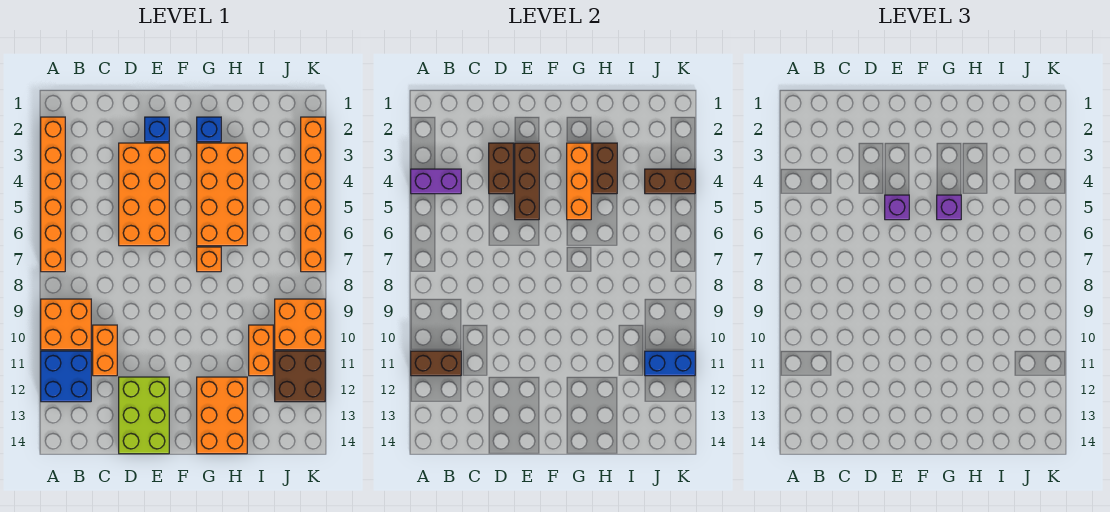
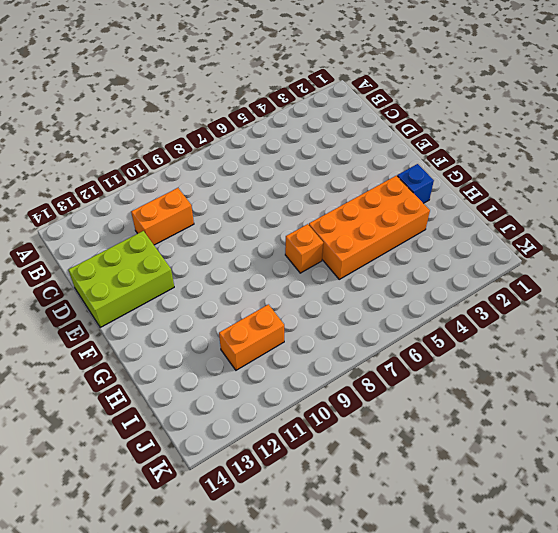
none -> orange brick A2:A7 level 1
none -> orange brick A9:B10 level 1
none -> blue brick A11:B12 level 1

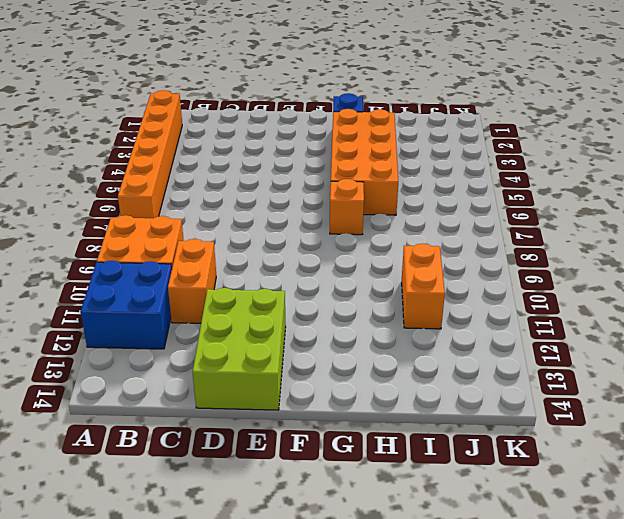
none -> orange brick D3:E6 level 1
none -> blue brick E2 level 1
none -> orange brick G12:H14 level 1

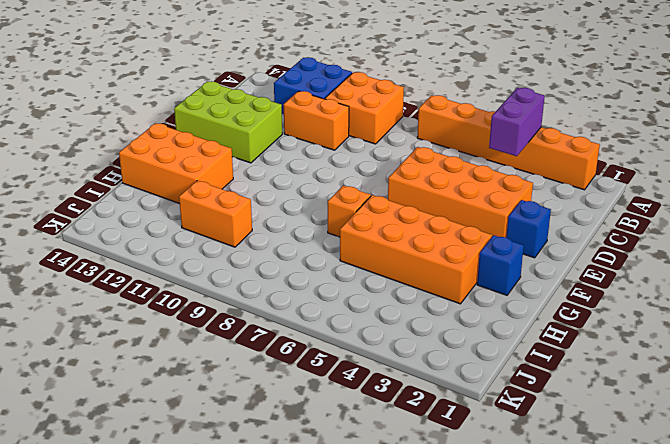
none -> orange brick J9:K10 level 1
none -> brown brick J11:K12 level 1
none -> orange brick K2:K7 level 1

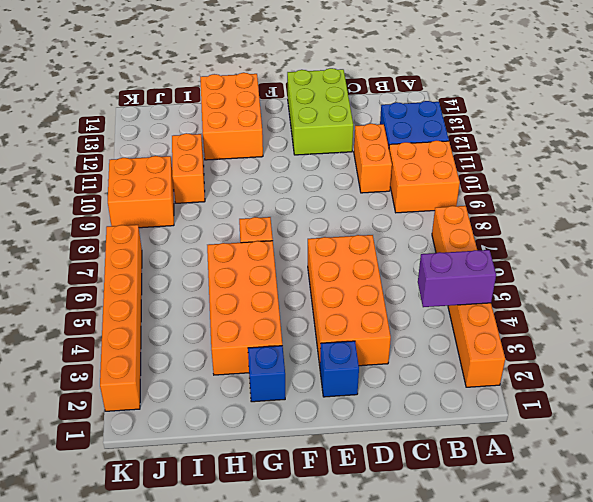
none -> brown brick J11:K12 level 1
none -> brown brick A11:B11 level 2
none -> brown brick D3:D4 level 2

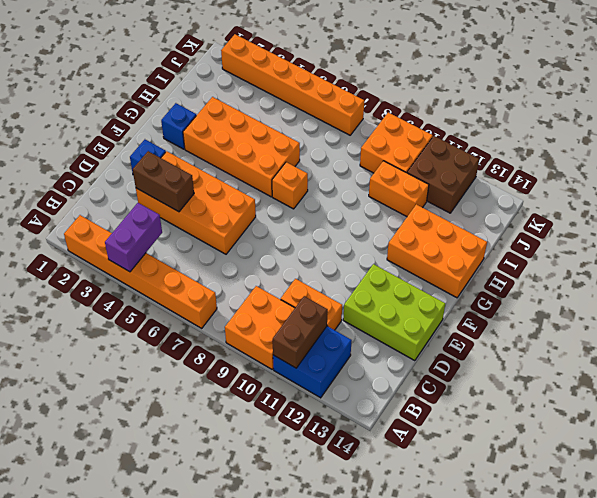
none -> brown brick E3:E5 level 2
none -> orange brick G3:G5 level 2
none -> brown brick H3:H4 level 2

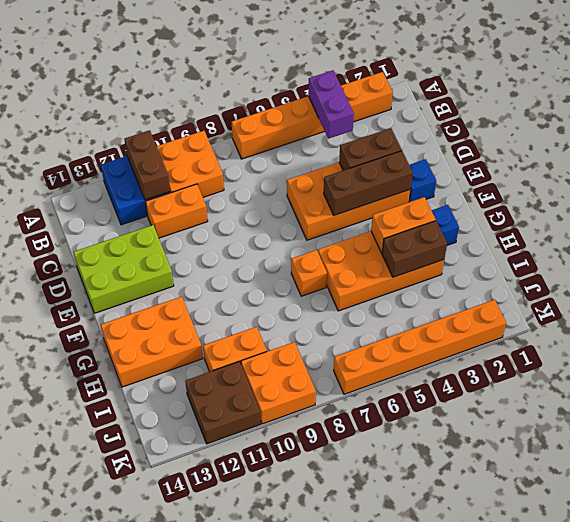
orange brick G3:G4 level 2 -> orange brick G3:G5 level 2
none -> brown brick J4:K4 level 2
none -> blue brick J11:K11 level 2
none -> purple brick E5 level 3

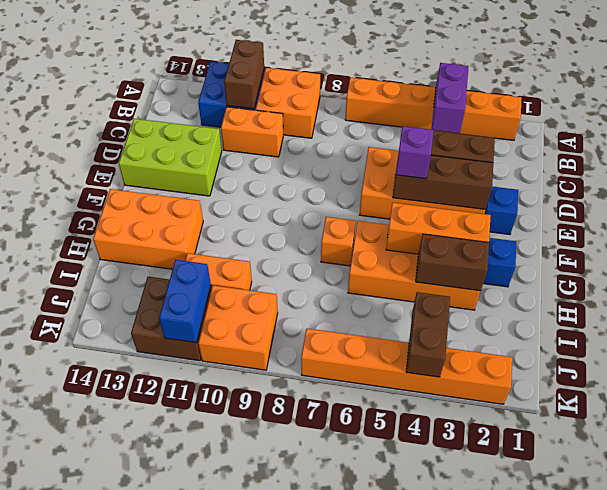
none -> purple brick G5 level 3

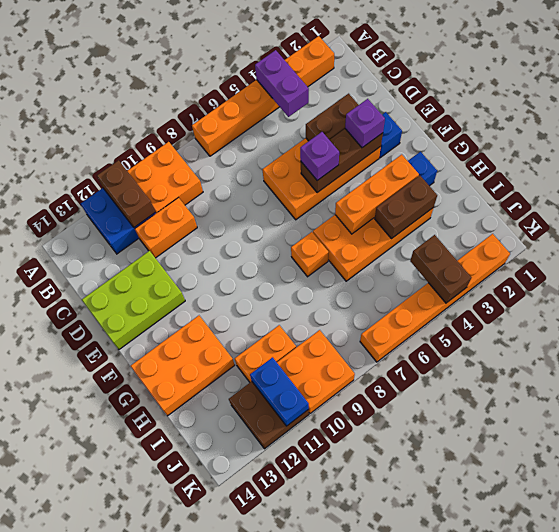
purple brick E3 level 3 -> purple brick G5 level 3

